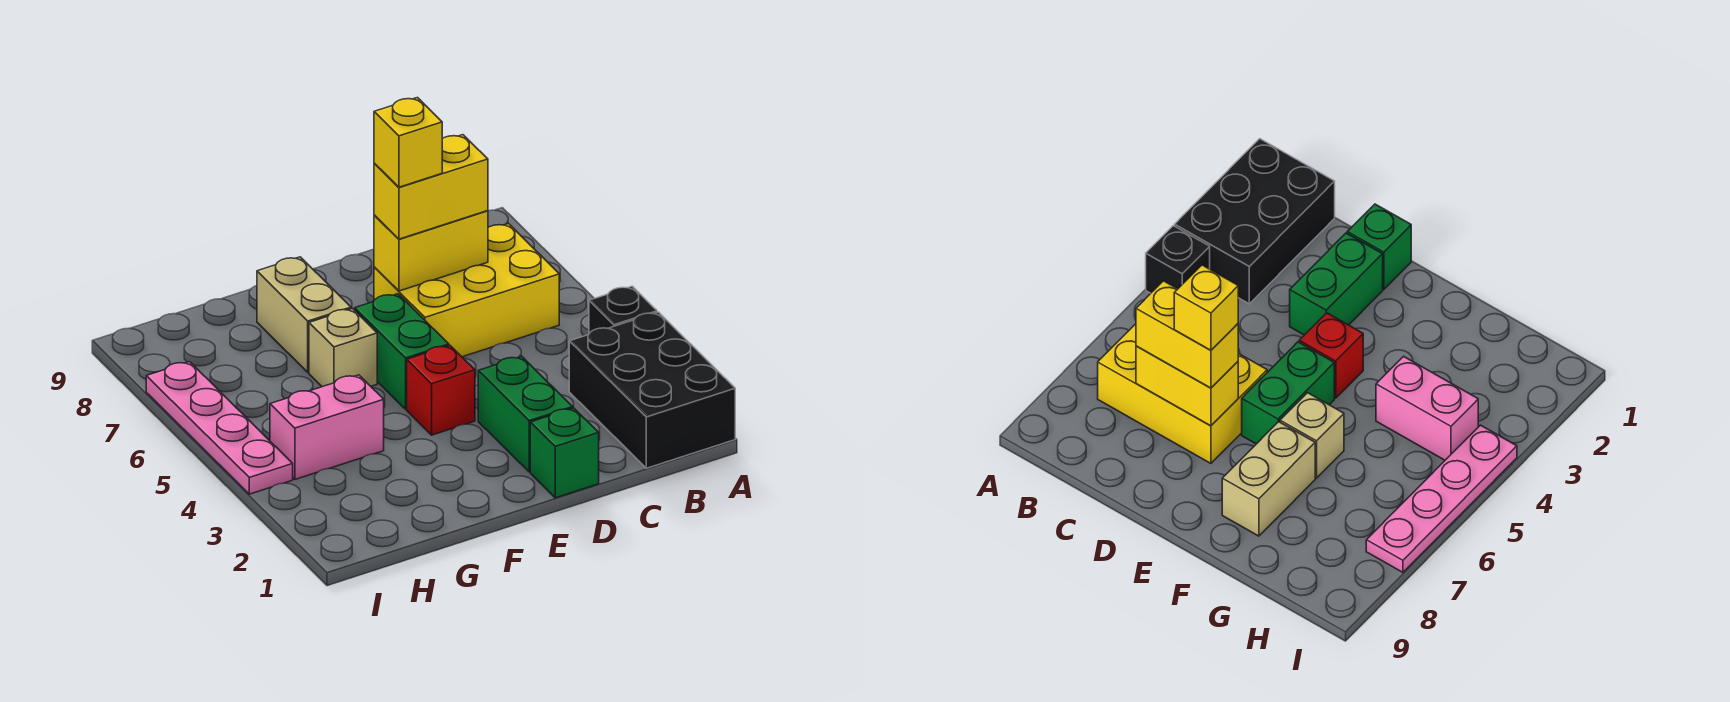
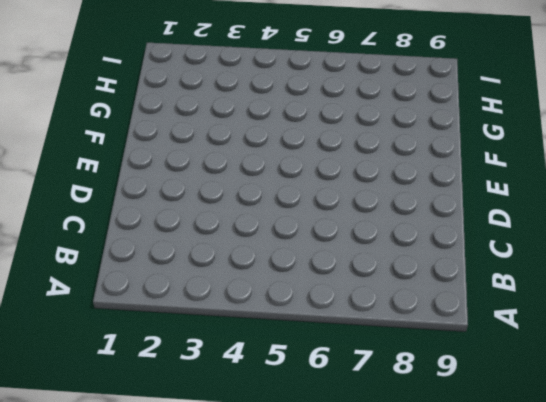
none -> black brick A1:B3 level 1
none -> black brick A4 level 1
none -> yellow brick B6:D7 level 1

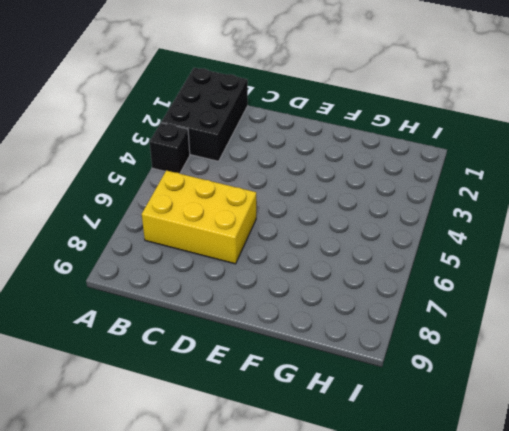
none -> green brick D1 level 1
none -> green brick D2:D3 level 1
none -> red brick E4 level 1

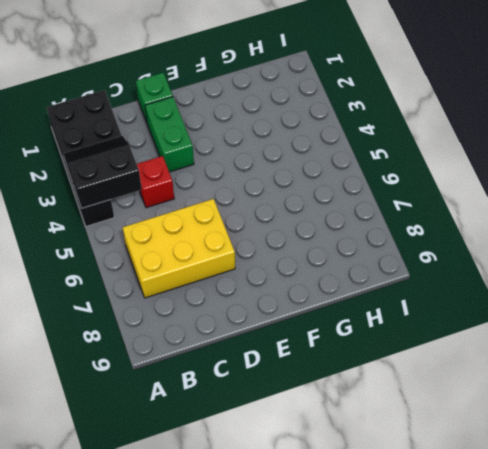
black slope A3:B4 level 2 top 4 -> none
red brick C4 level 1 -> red brick E4 level 1
none -> green brick E5:E6 level 1
none -> tan brick F6 level 1
none -> tan brick F7:F8 level 1

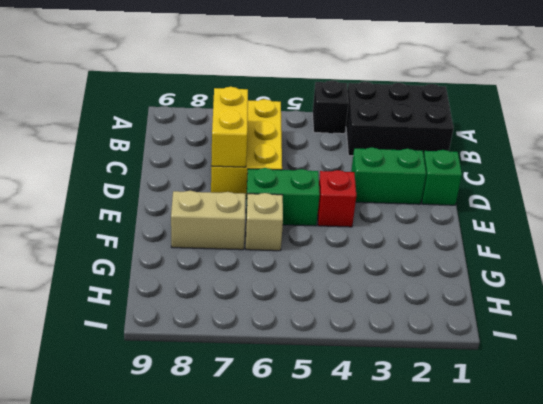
none -> pink brick G4:H4 level 1
none -> pink plate I4:I7 level 1
none -> yellow brick C7:D7 level 3

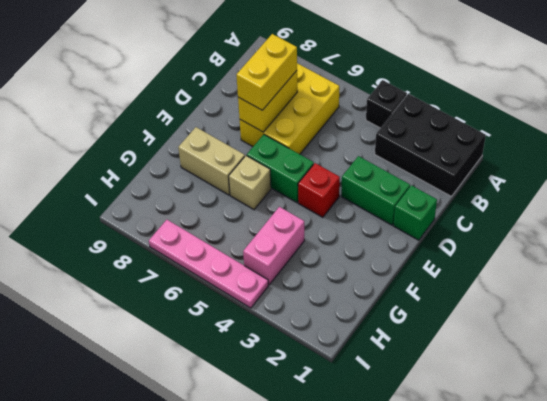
none -> yellow brick D7 level 4

